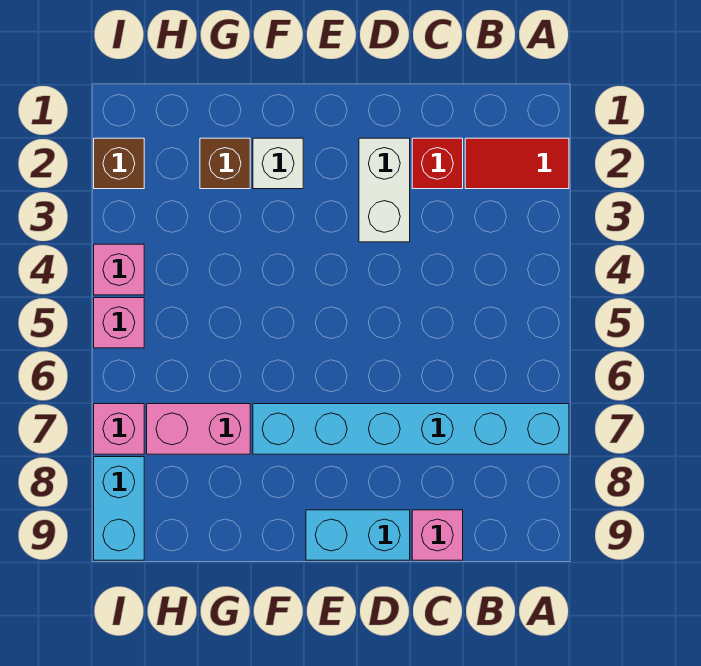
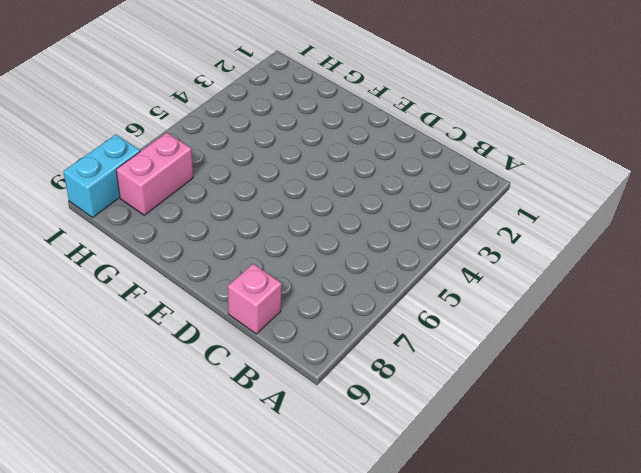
pink brick H7:H8 level 1 -> pink brick G7:H7 level 1
none -> red tile A2:B2 level 1
none -> cyan brick A7:F7 level 1
none -> red brick C2 level 1

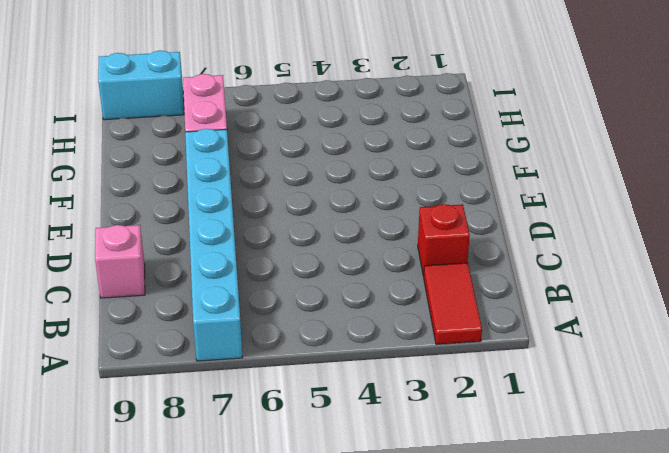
none -> white brick D2:D3 level 1
none -> cyan brick D9:E9 level 1
none -> white brick F2 level 1

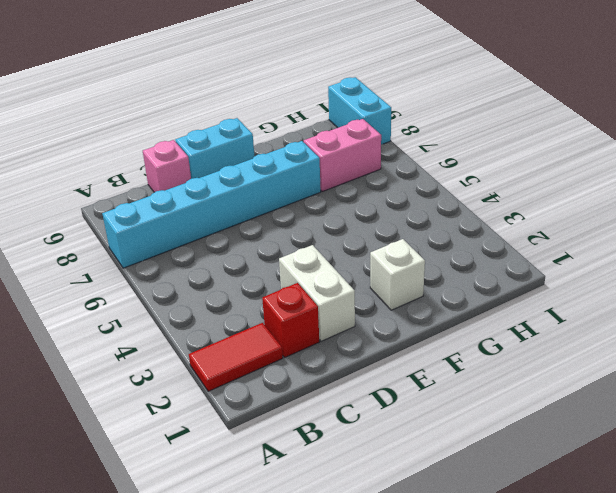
none -> brown brick G2 level 1
none -> brown brick I2 level 1
none -> pink brick I4 level 1

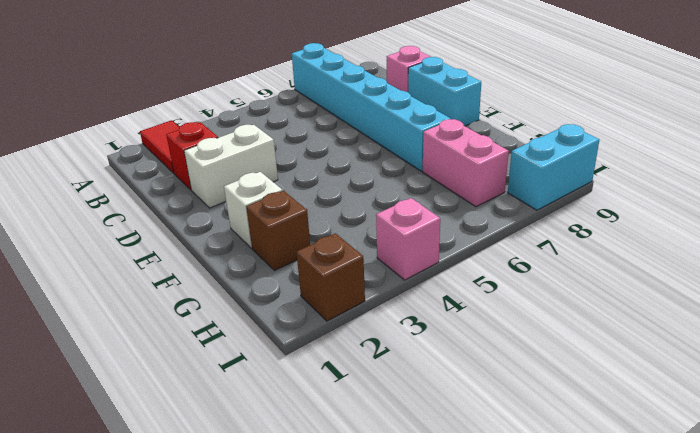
none -> pink brick I5 level 1
none -> pink brick I7 level 1

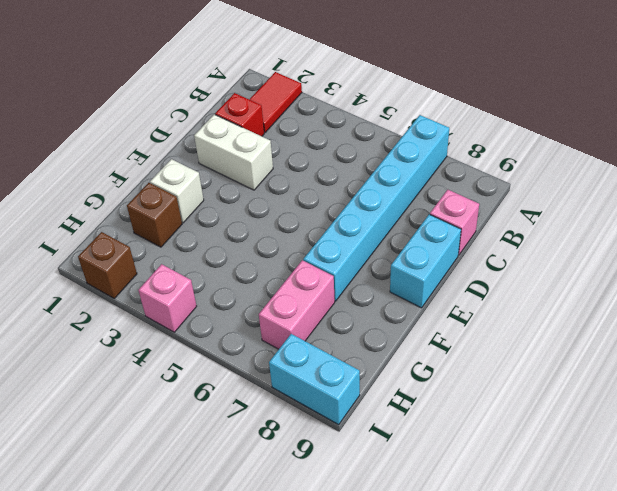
none -> pink brick I5 level 1
none -> pink brick I7 level 1

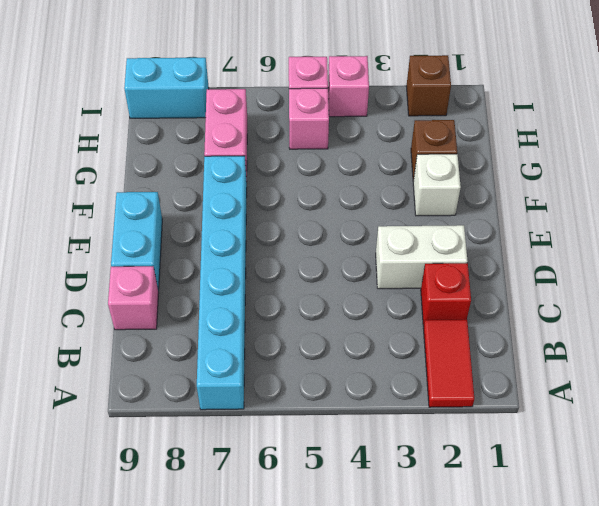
pink brick H5 level 1 -> pink brick I7 level 1

